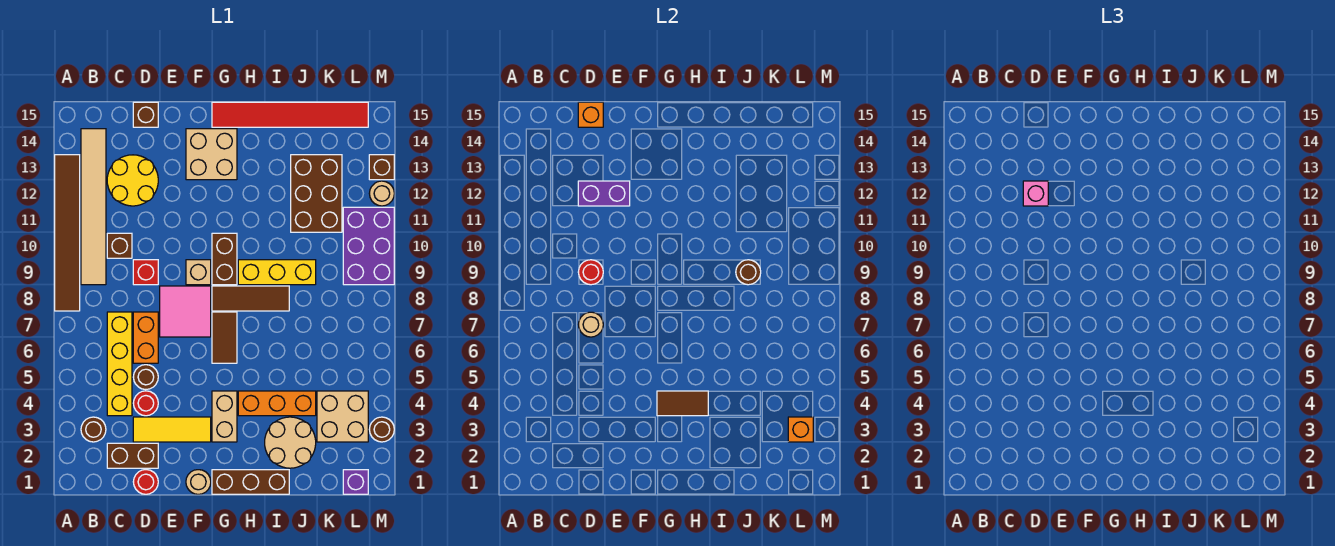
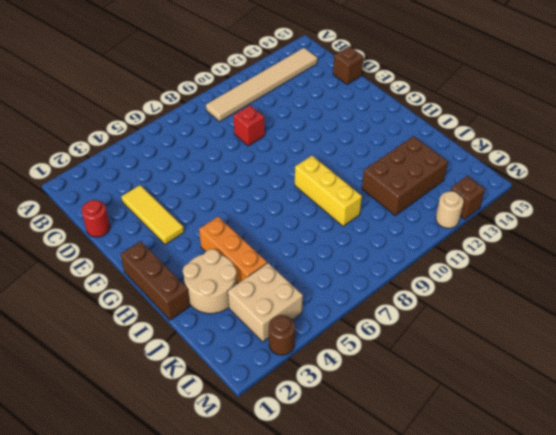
none -> brown tile A8:A13 level 1
none -> brown round brick B3 level 1
none -> brown brick C2:D2 level 1
none -> yellow brick C4:C7 level 1

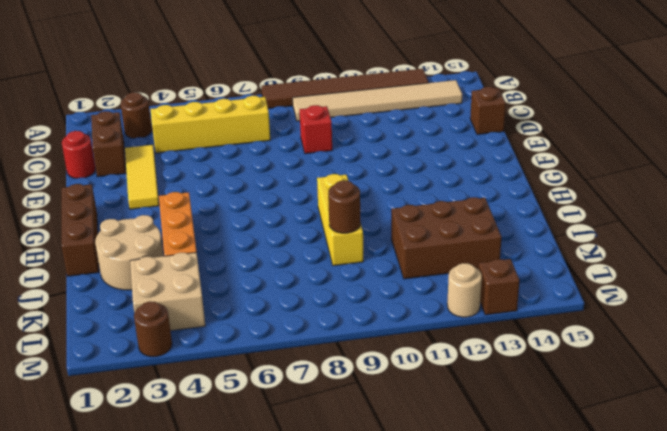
none -> brown brick C10 level 1
none -> yellow round brick C12:D13 level 1
none -> red round brick D4 level 1
none -> brown round brick D5 level 1

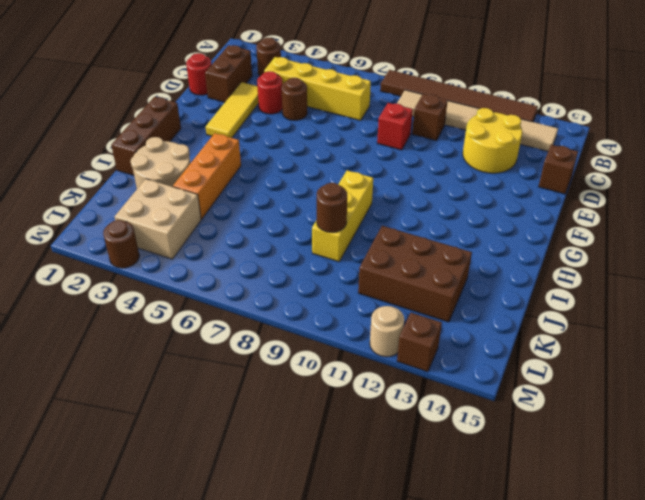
none -> orange brick D6:D7 level 1
none -> pink tile E7:F8 level 1
none -> tan round brick F1 level 1
none -> tan brick F9 level 1

